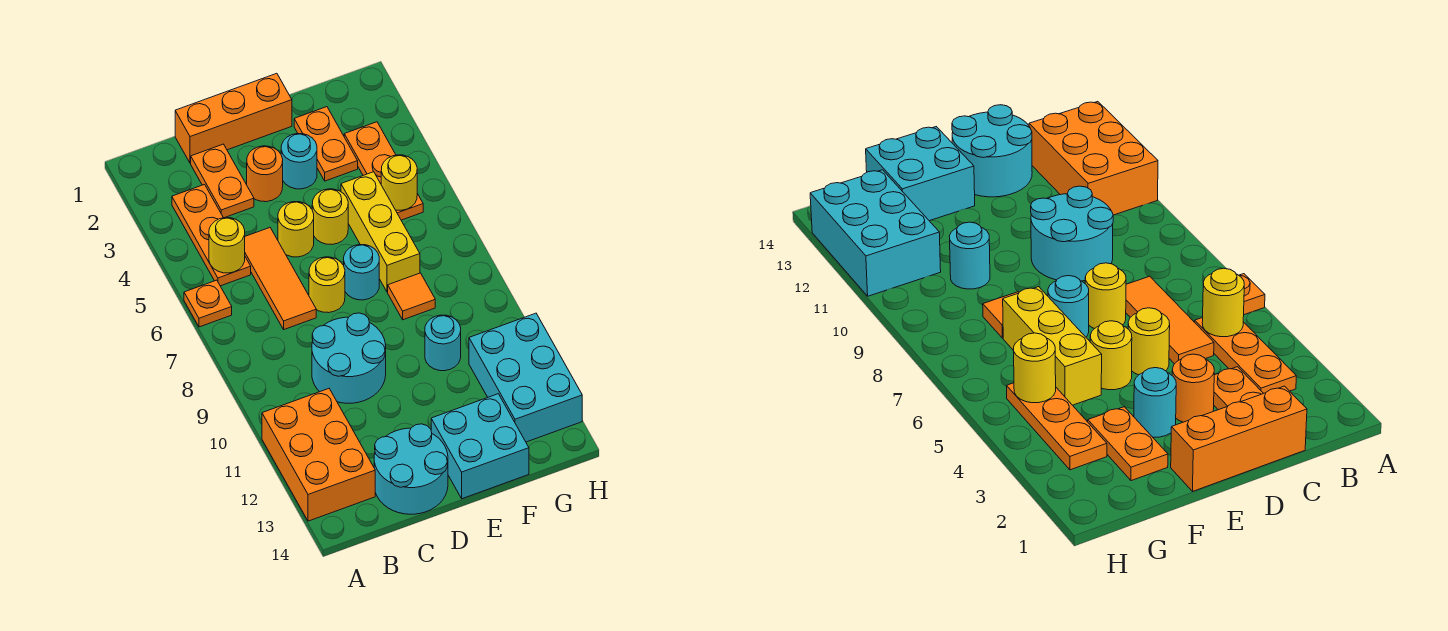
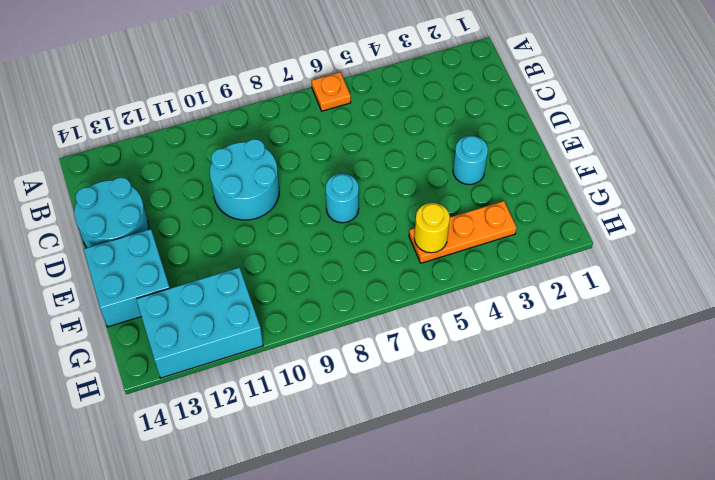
none -> orange brick A11:B13 level 1
none -> orange plate B3:B5 level 1
none -> orange brick C1:E1 level 1

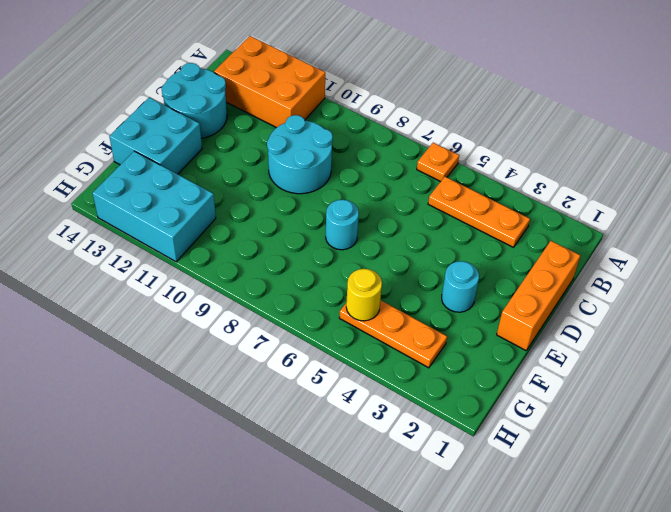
none -> orange plate C2:C3 level 1
none -> orange tile C5:C7 level 1
none -> orange round brick D3 level 1

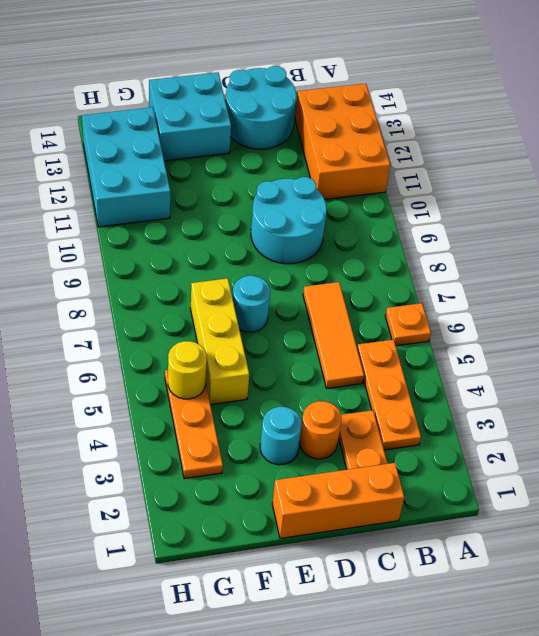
none -> yellow round brick D5 level 1
none -> yellow round brick D7 level 1
none -> yellow round brick E5 level 1

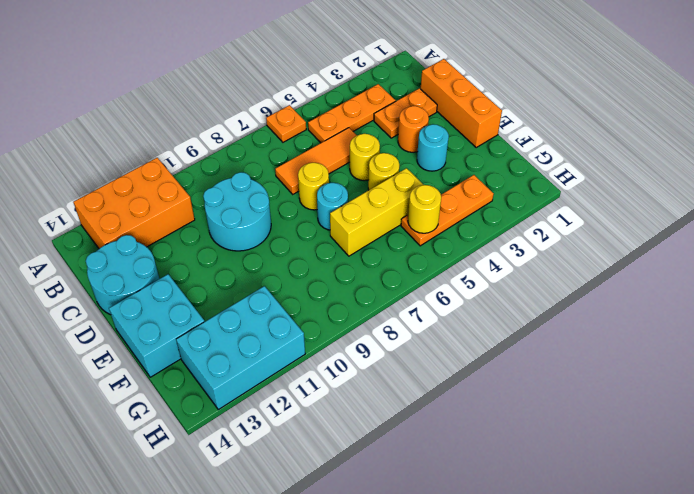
none -> orange plate F2:F3 level 1
none -> orange tile F8 level 1
none -> cyan round brick F10 level 1

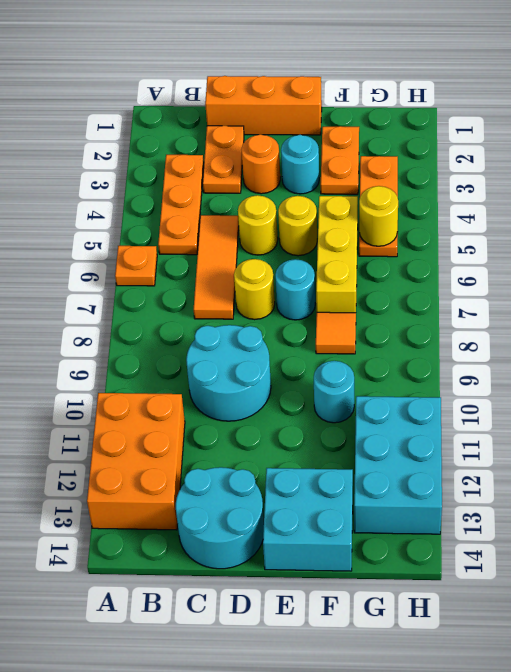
none -> yellow round brick B5 level 2

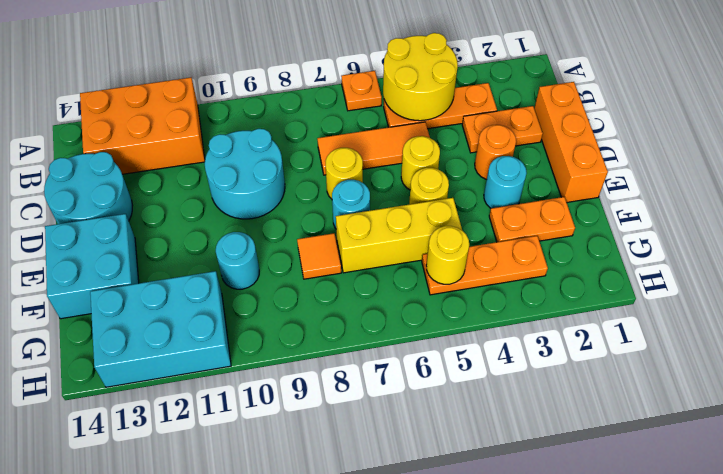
yellow round brick A4:B5 level 2 -> yellow round brick B5 level 2

